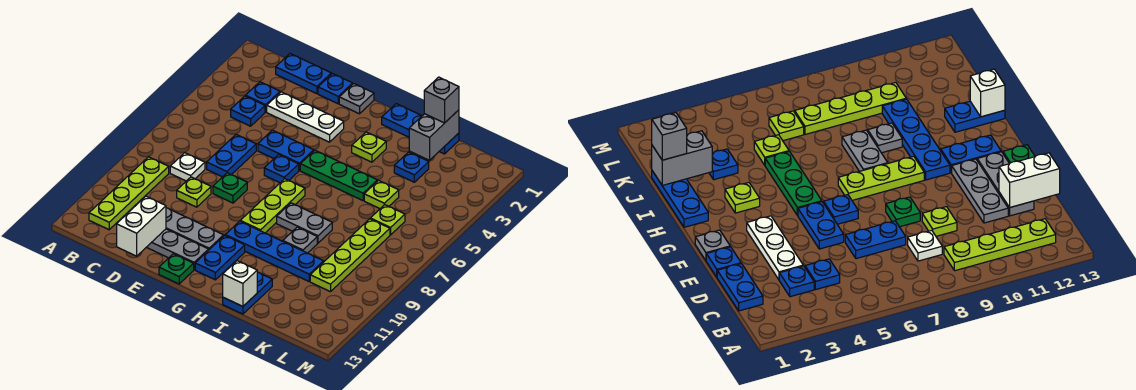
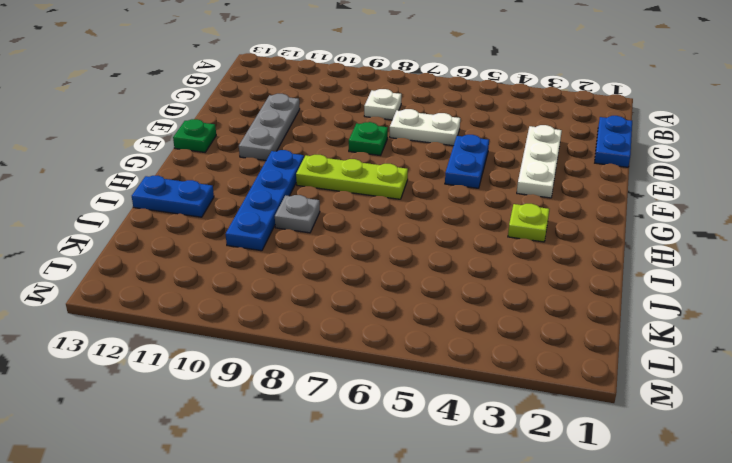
white plate D6:D7 level 1 -> blue plate D6:D7 level 1
none -> lime plate B9:B12 level 1
none -> blue plate C3 level 1
none -> blue plate C4 level 1
none -> lime plate D9 level 1

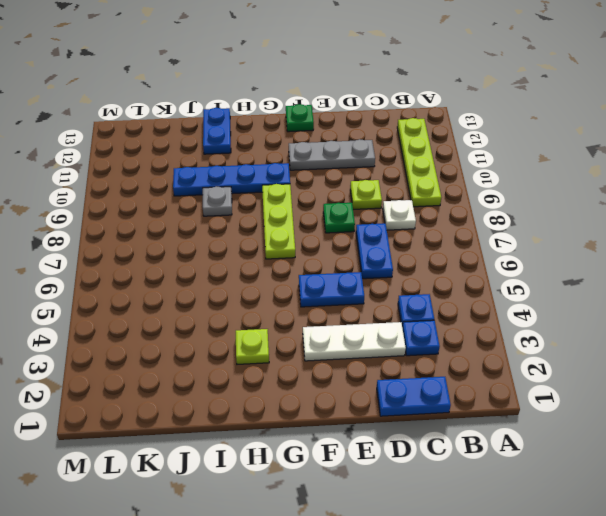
none -> grey plate D12:F12 level 1
none -> blue plate E1 level 1
none -> grey plate F1 level 1
none -> blue plate F6 level 1

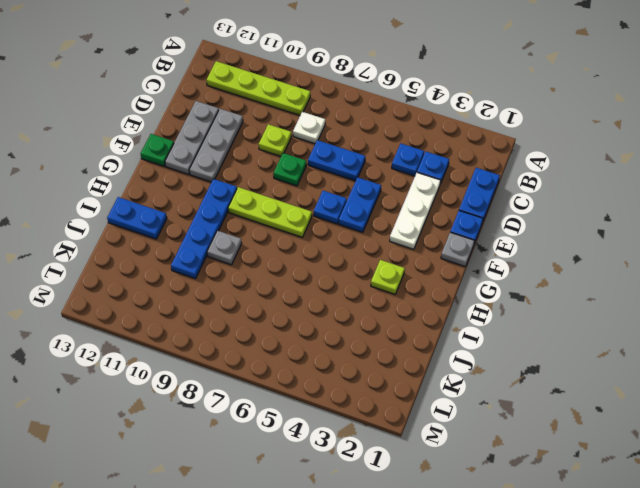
none -> green plate G5:I5 level 1
none -> blue plate G11:G12 level 1
none -> blue plate H1:J1 level 1
none -> grey plate H8:I8 level 1

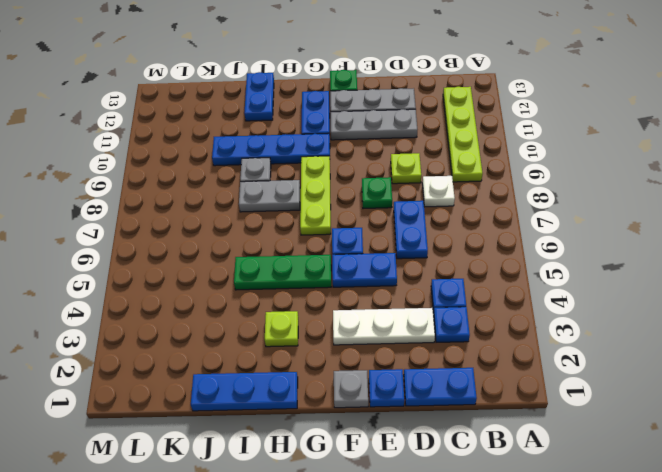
none -> blue plate J3 level 1
none -> lime plate J5 level 1
none -> lime plate K6 level 1
none -> lime plate K7:K10 level 1

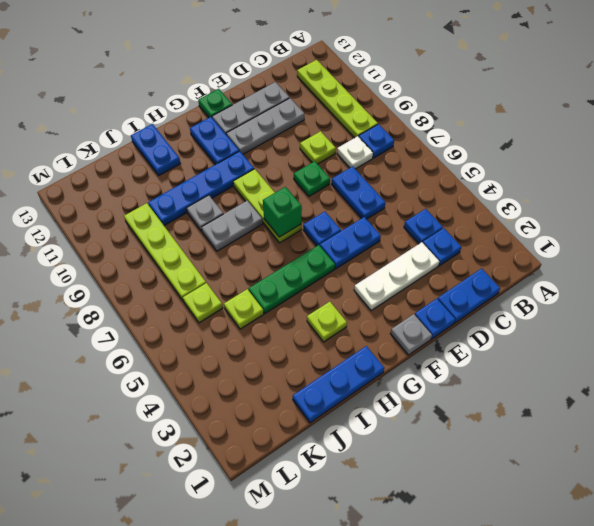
blue plate B8 level 1 -> blue plate J3 level 1
green brick G7 level 2 -> none
none -> white brick D12:D13 level 2
none -> white brick I13 level 2
none -> grey brick J1:J2 level 2
none -> grey brick J1 level 3

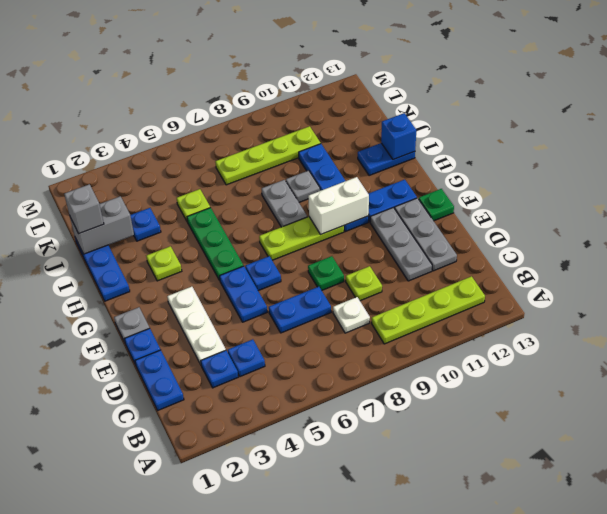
white brick G9:G10 level 2 -> white brick D12:D13 level 2
blue brick I13 level 2 -> white brick I13 level 2
none -> lime plate K6 level 1

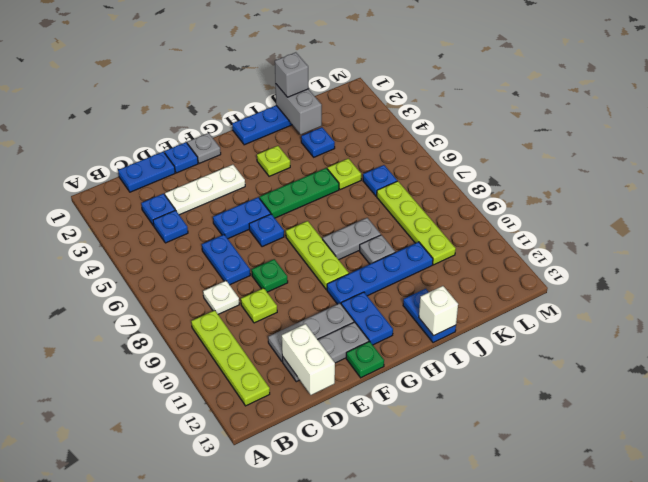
blue plate K6 level 1 -> lime plate K6 level 1

